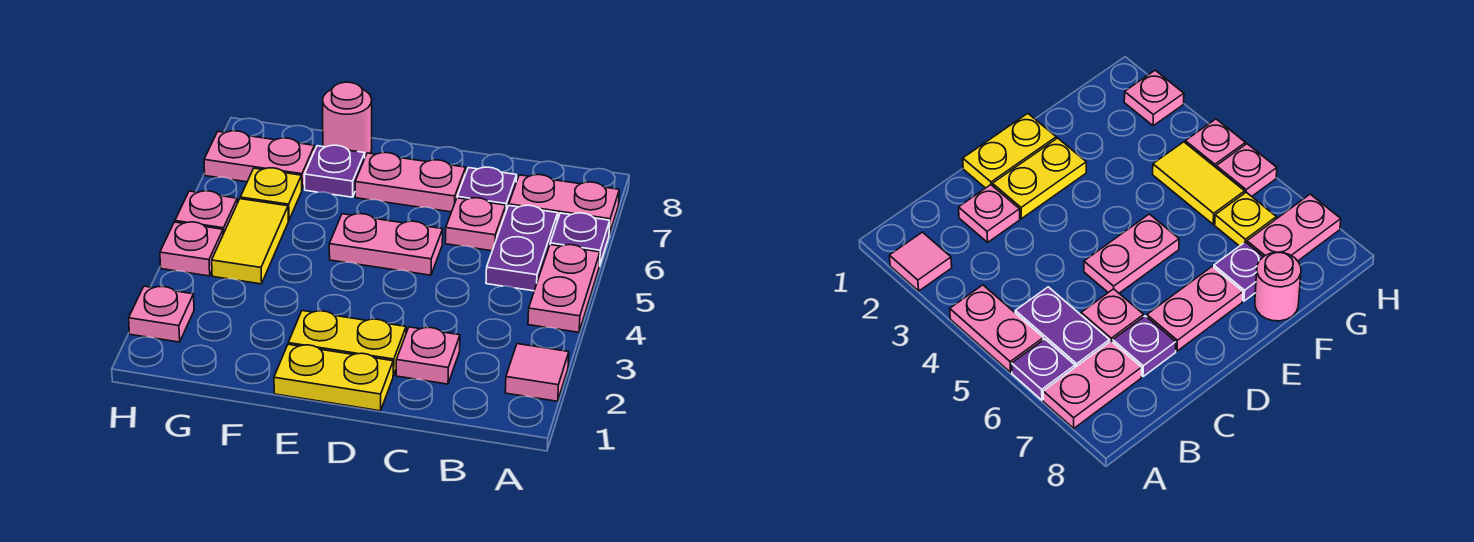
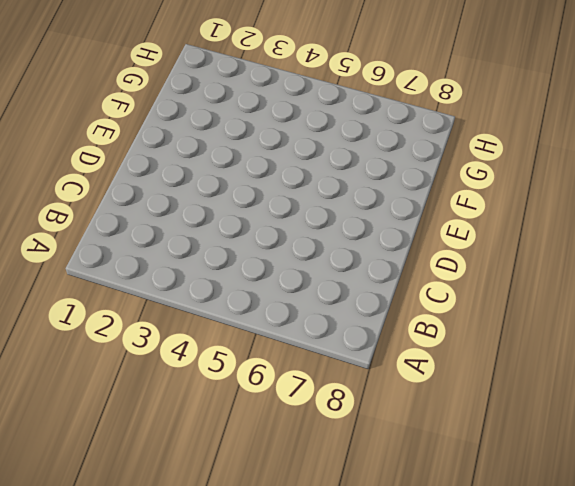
none -> pink tile A2 level 1
none -> pink plate A4:A5 level 1
none -> purple plate A6 level 1

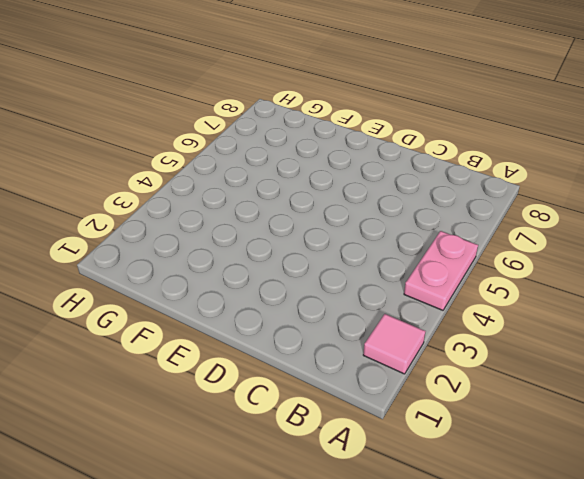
none -> purple plate A6 level 1
none -> pink plate A7:B7 level 1
none -> purple plate B5:B6 level 1

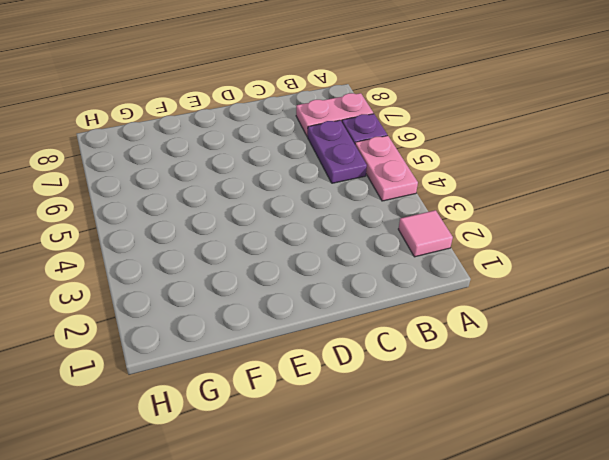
none -> pink plate C2 level 1
none -> pink plate C6 level 1
none -> purple plate C7 level 1

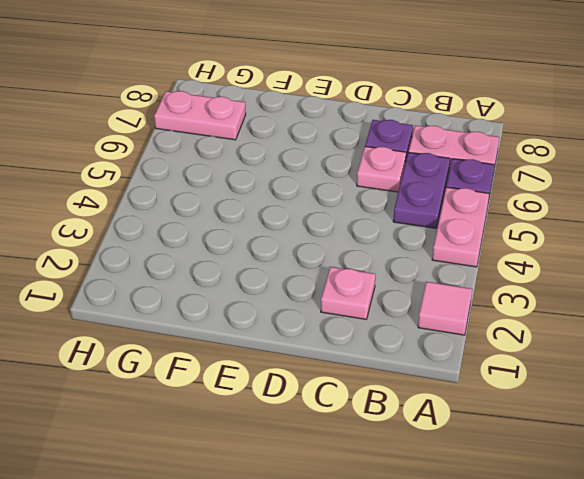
none -> yellow plate D1:E1 level 1
none -> yellow plate D2:E2 level 1
none -> pink plate D5:E5 level 1

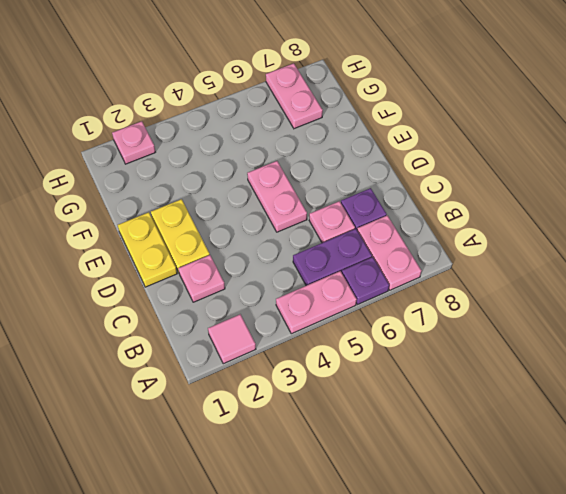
none -> pink plate D7:E7 level 1
none -> purple plate F7 level 1
none -> pink round brick F8 level 1

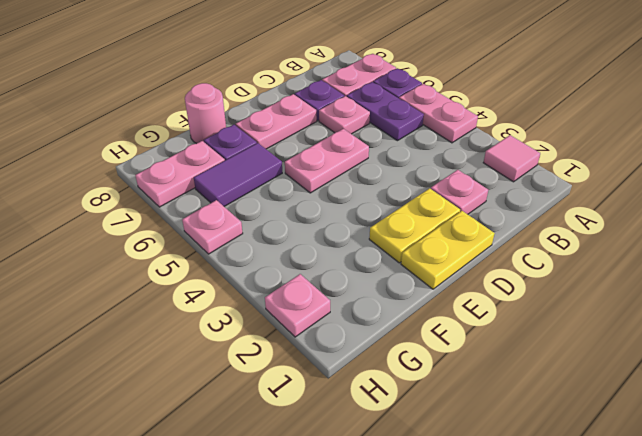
purple tile F6:G6 level 1 -> yellow plate G6 level 1
none -> yellow tile G4:G5 level 1
none -> pink plate H4 level 1

